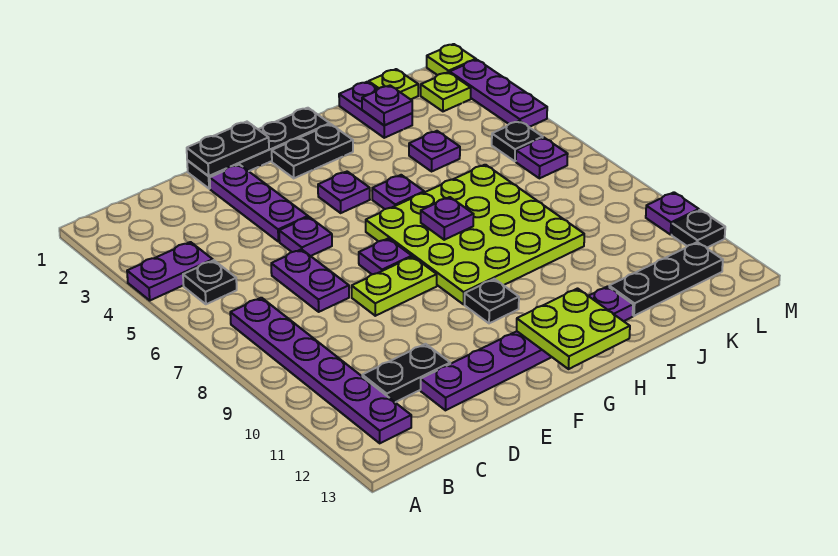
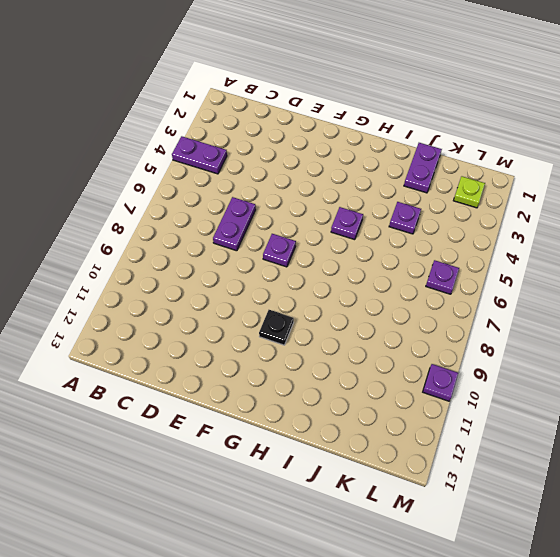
none -> black plate B5 level 1
none -> purple plate B7:B12 level 1
none -> black plate C11:D11 level 1
none -> purple plate D12:I12 level 1

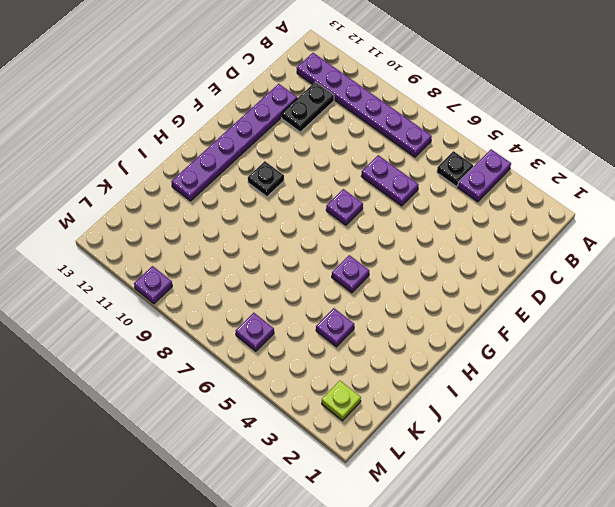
none -> black plate E1:H1 level 1
none -> purple plate E2:E4 level 1
none -> purple plate E5 level 1
none -> lime plate E8:F8 level 1

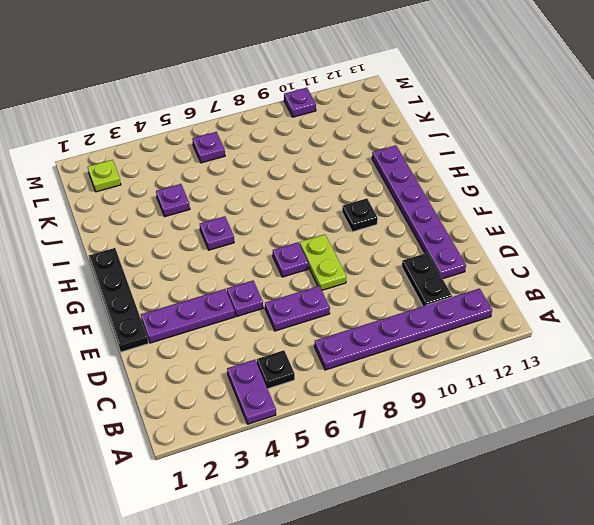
none -> black plate G2:H2 level 1
none -> purple plate G4 level 1
none -> lime plate G6:J9 level 1
none -> purple plate J1:J2 level 1

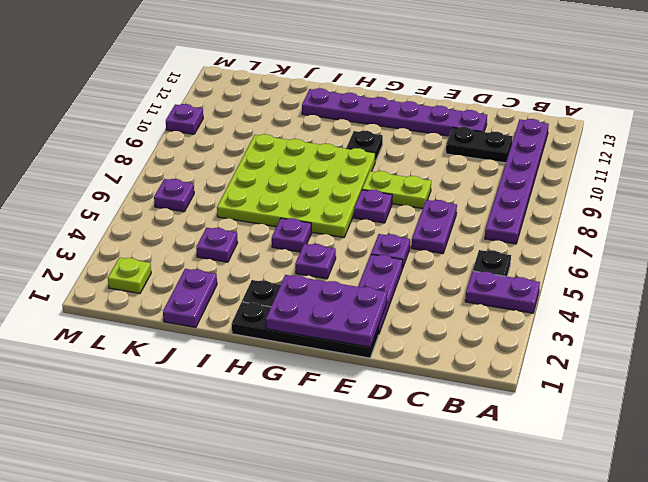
purple plate E1:G2 level 2 -> black plate E1:F1 level 2
none -> black plate J12:L12 level 1
none -> lime plate K1 level 1
none -> black plate L5 level 1
none -> lime plate M1 level 1

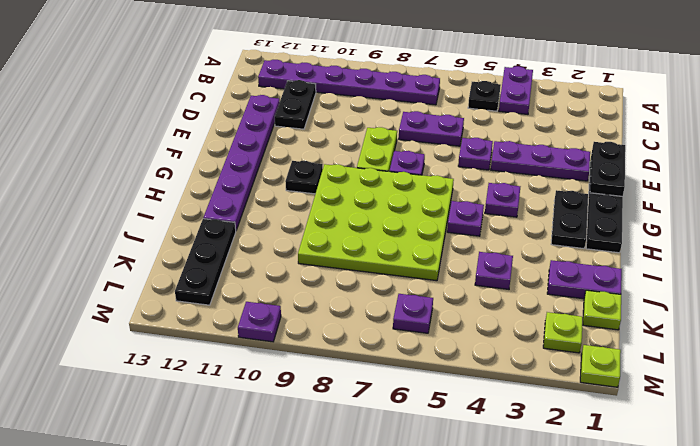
none -> black plate L5 level 1
none -> purple plate M2:M4 level 1
none -> black plate M11 level 1
none -> lime plate G12:H13 level 2

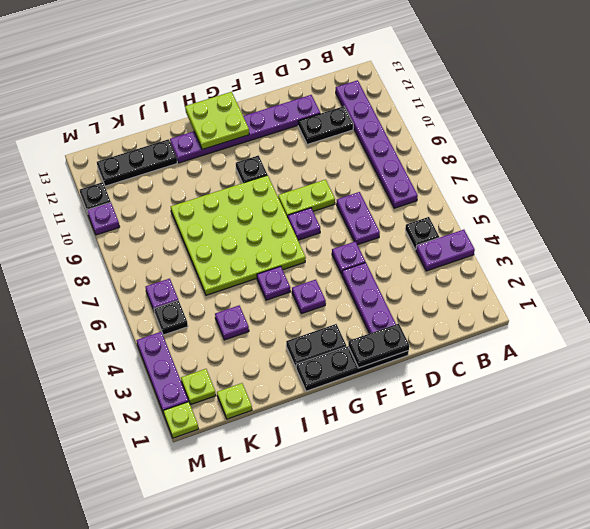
none -> purple plate J1:J2 level 1
none -> purple plate H7 level 2
none -> purple plate J2 level 2

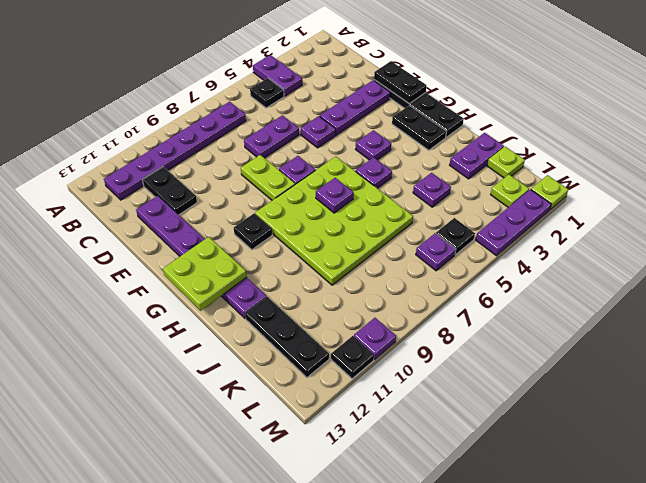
none -> purple plate J2 level 2

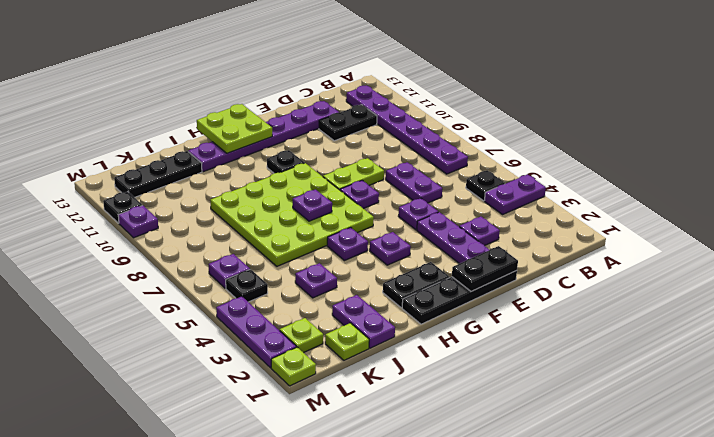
purple plate D3 level 1 -> purple plate J2 level 2

